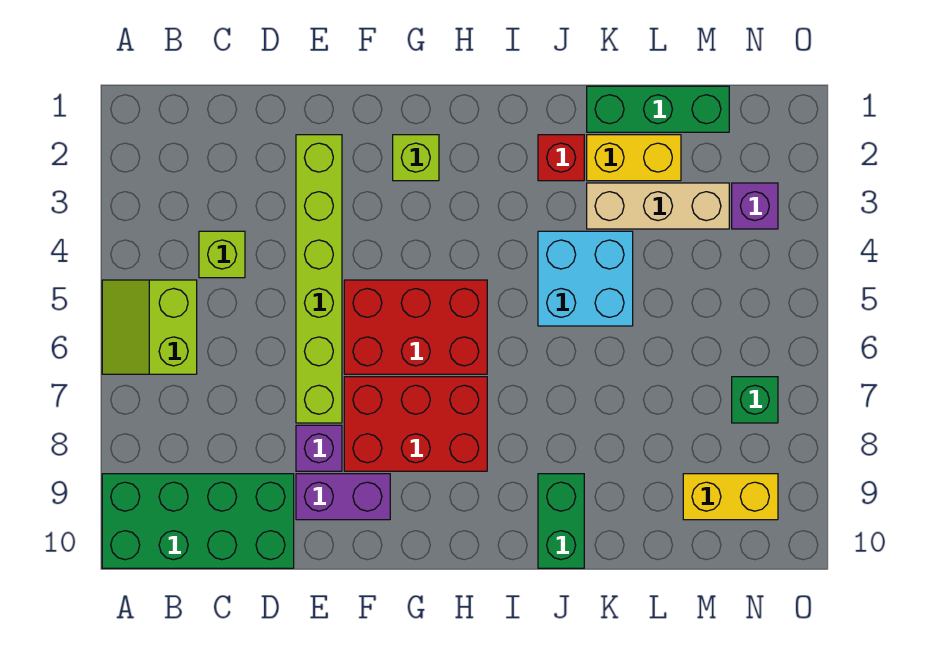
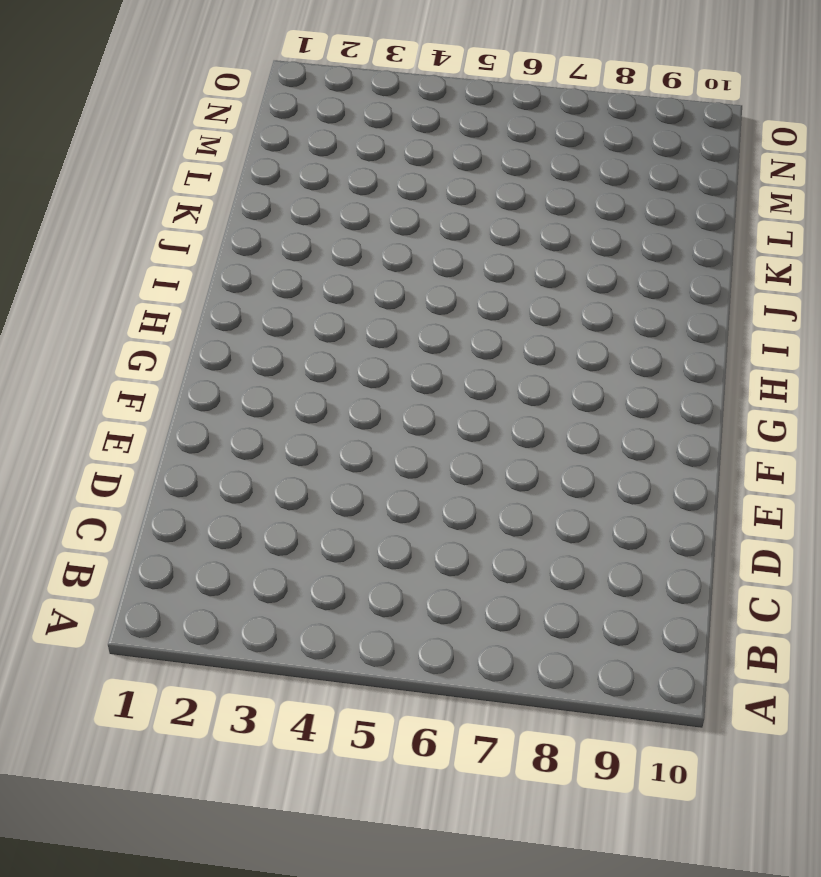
none -> lime slope A5:B6 level 1 top B
none -> green brick A9:D10 level 1
none -> lime brick C4 level 1

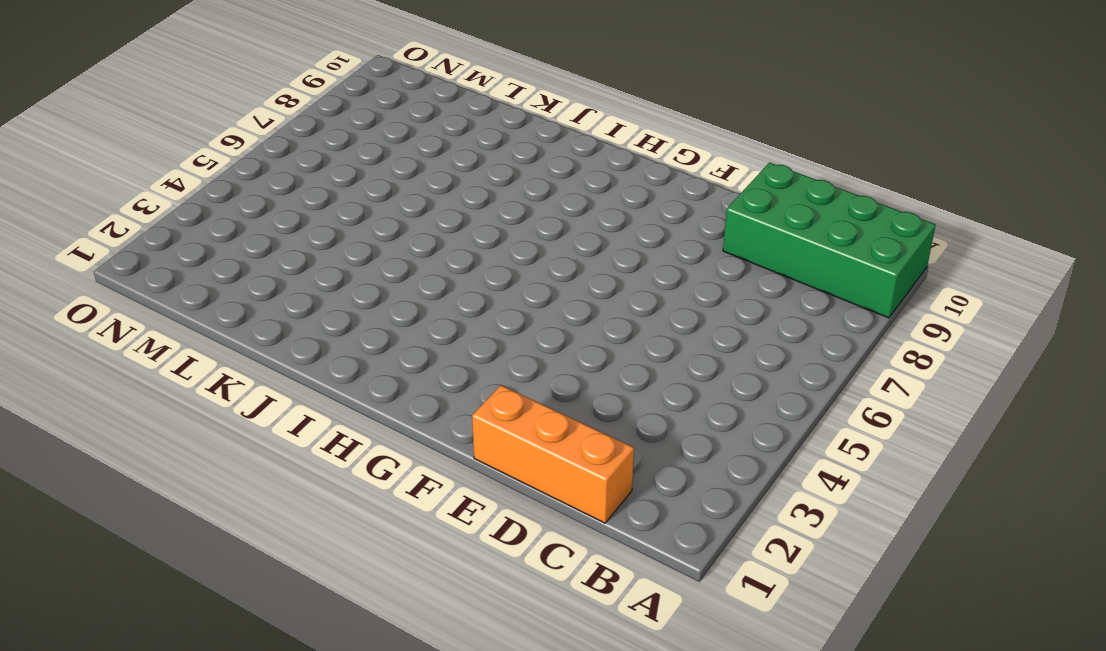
orange brick C1:E1 level 1 -> none
none -> lime slope A5:B6 level 1 top B
none -> lime brick C4 level 1
none -> lime brick E2:E7 level 1

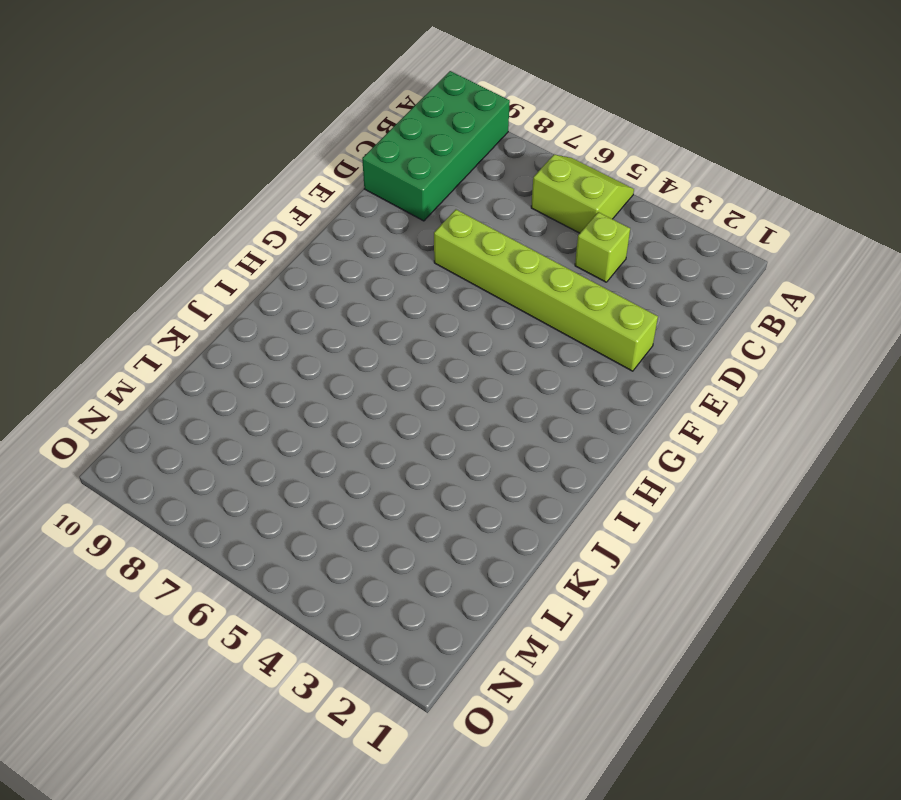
none -> purple brick E8 level 1
none -> purple brick E9:F9 level 1
none -> red brick F5:H6 level 1

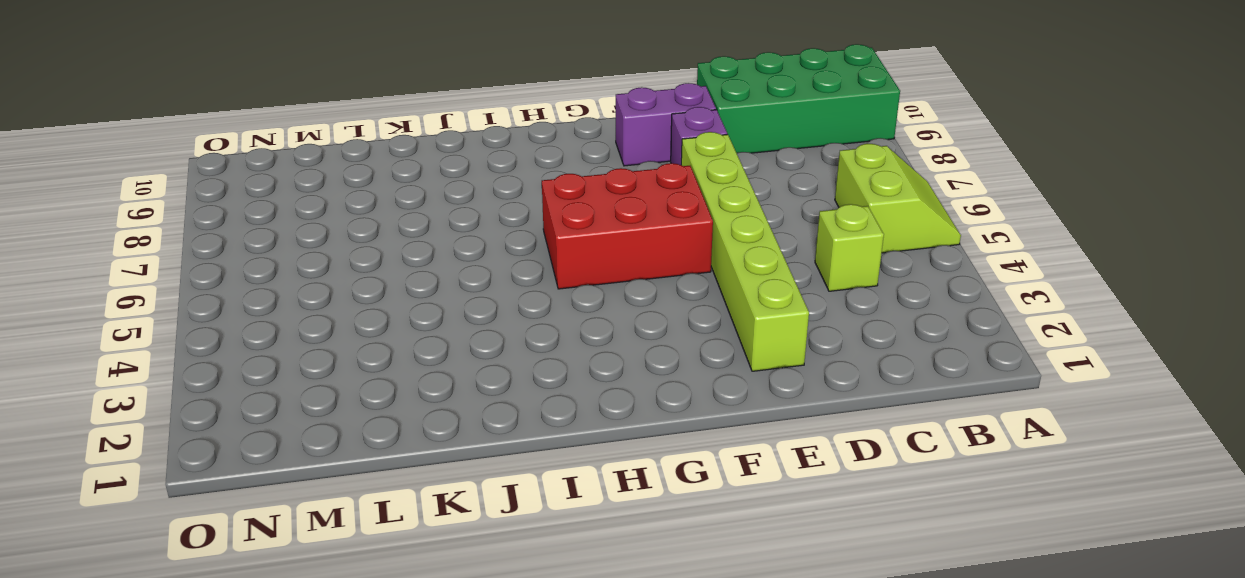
none -> red brick F7:H8 level 1
none -> lime brick G2 level 1
none -> red brick J2 level 1

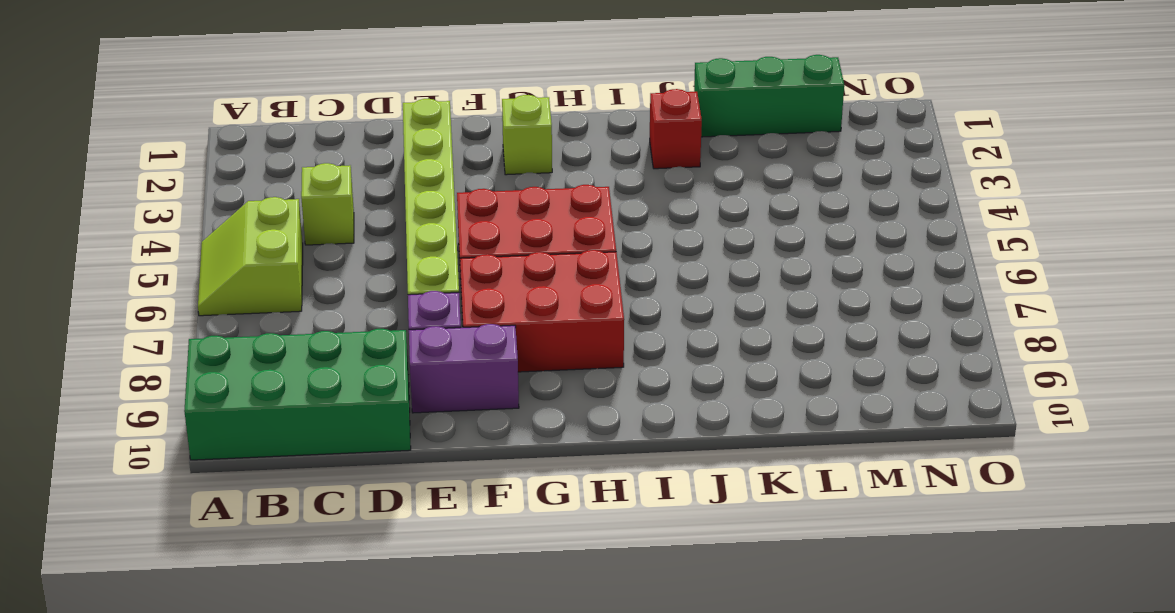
none -> cyan brick J4:K5 level 1
none -> green brick J9:J10 level 1
none -> yellow brick K2:L2 level 1

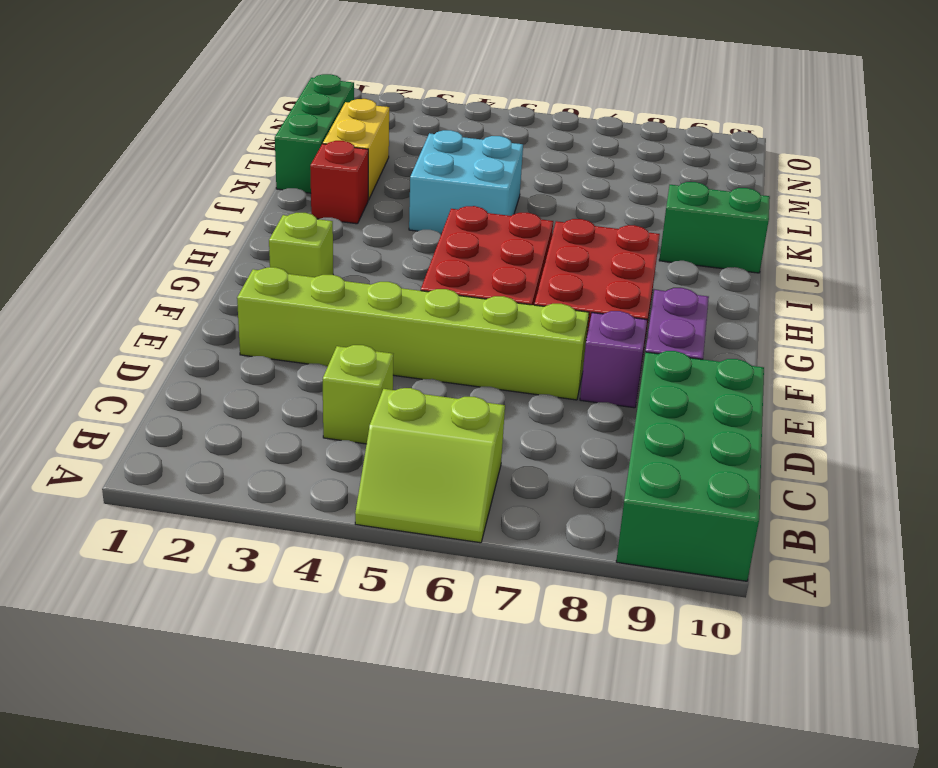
none -> tan brick K3:M3 level 1
none -> yellow brick M9:N9 level 1
none -> purple brick N3 level 1

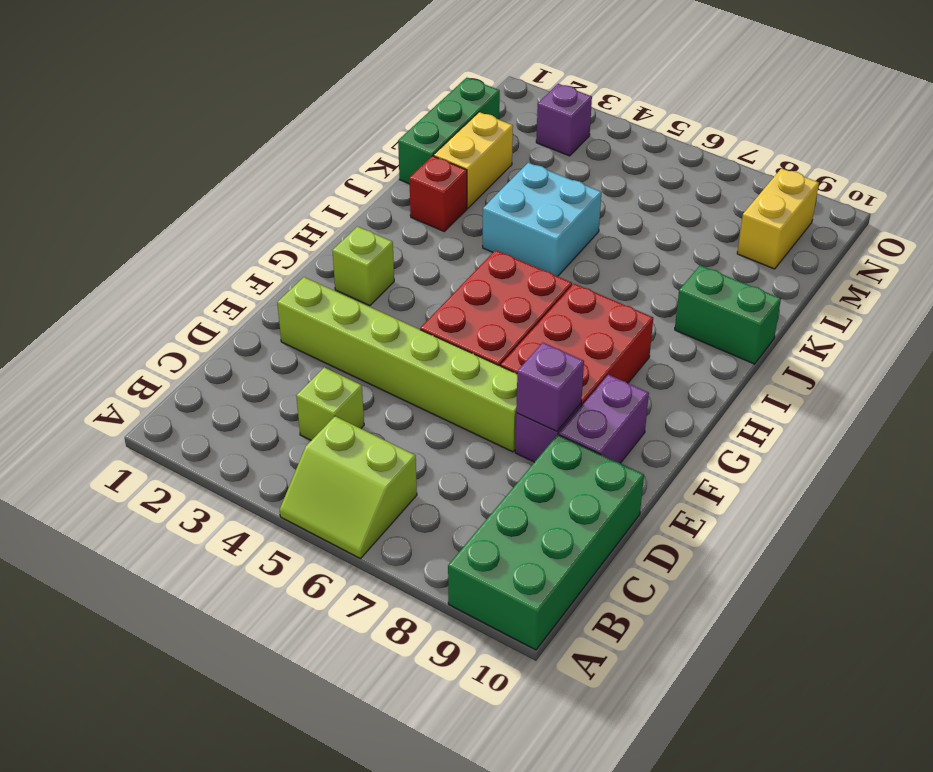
purple brick E8 level 2 -> none
none -> tan brick K3:M3 level 1
none -> green brick N7 level 1

